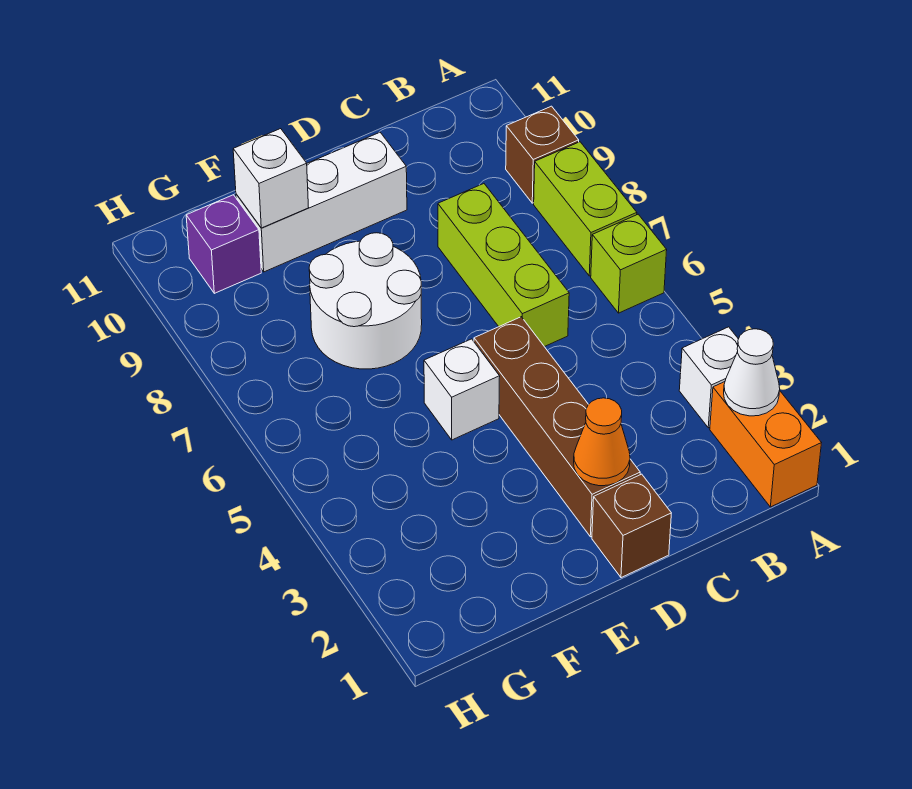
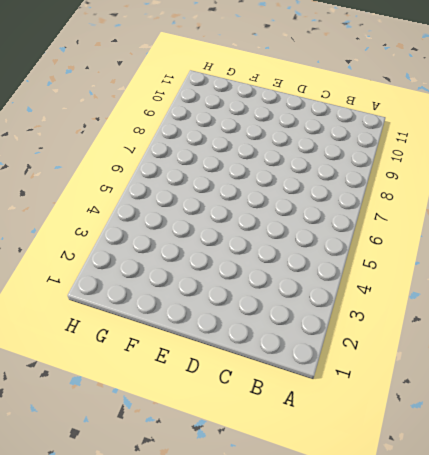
none -> orange brick A1:A2 level 1
none -> white brick A3 level 1
none -> lime brick A6 level 1

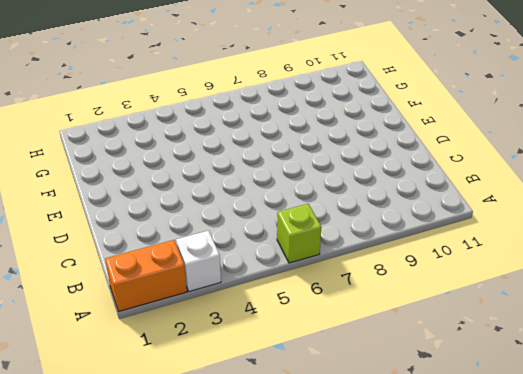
none -> lime brick A7:A8 level 1
none -> brown brick A9 level 1
none -> lime brick C6:C8 level 1

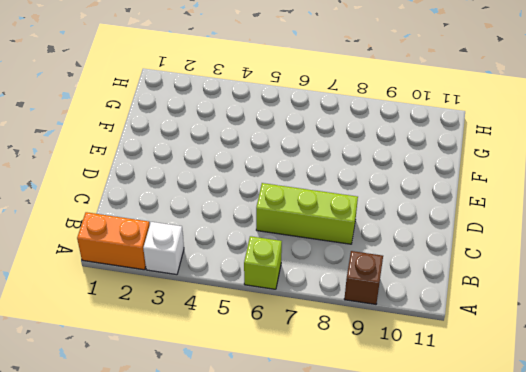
none -> lime brick A7:A8 level 1
none -> brown brick D1 level 1
none -> brown brick D2:D5 level 1

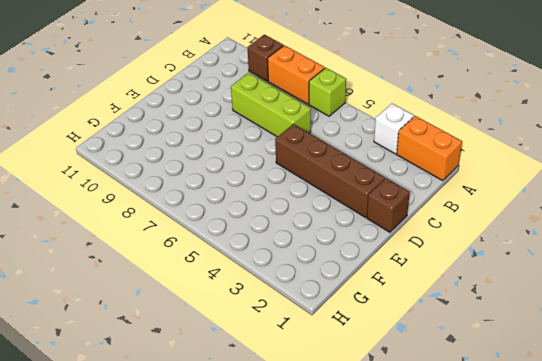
orange brick A7:A8 level 1 -> lime brick A7:A8 level 1
none -> white brick D10:F10 level 1
none -> white brick E5 level 1
none -> white round brick E7:F8 level 1

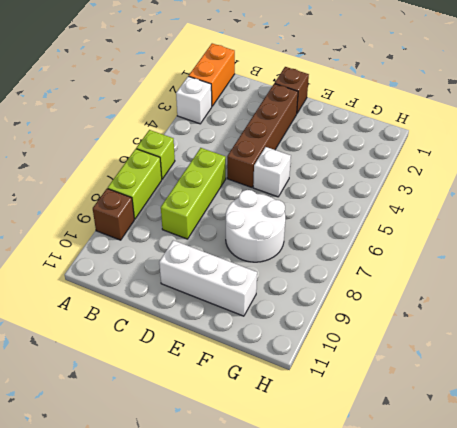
none -> purple brick G10 level 1
none -> white cone A2 level 2
none -> orange cone D2 level 2

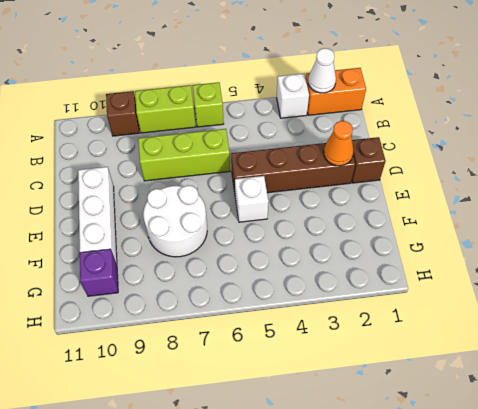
none -> white brick F10 level 2

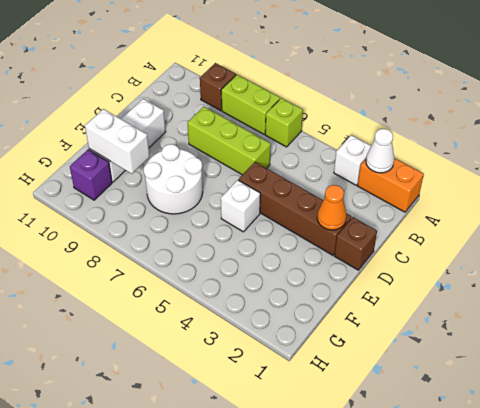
white brick F9:F10 level 2 -> white brick F10 level 2

